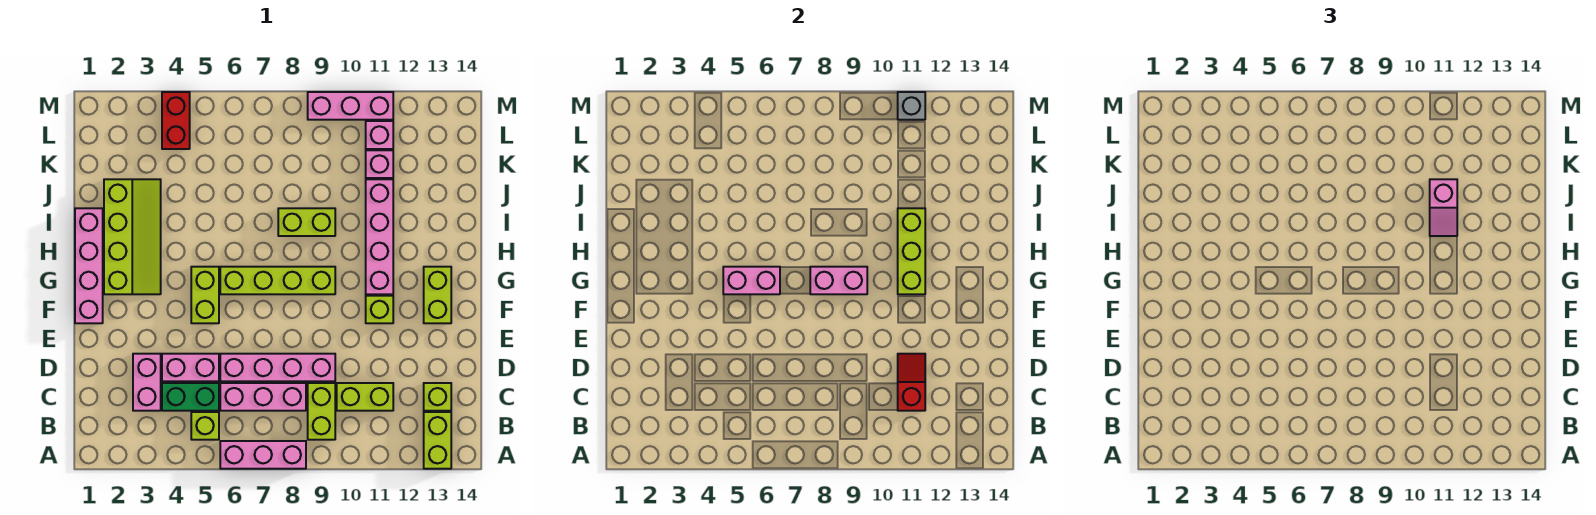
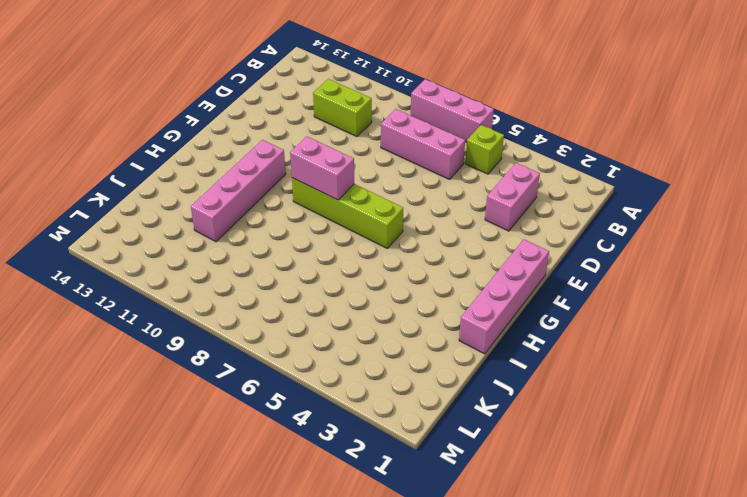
none -> lime brick A13:B13 level 1
none -> lime brick B9:C9 level 1
none -> green brick C4:C5 level 1

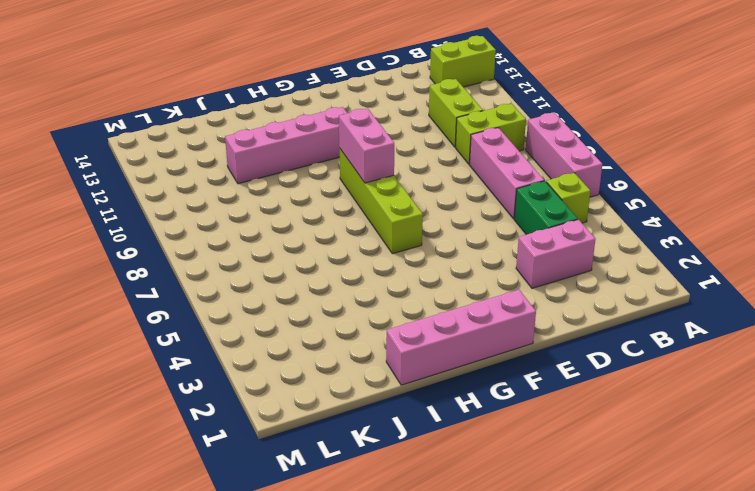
none -> lime brick C13 level 1
none -> pink brick D4:D5 level 1
none -> pink brick D6:D9 level 1

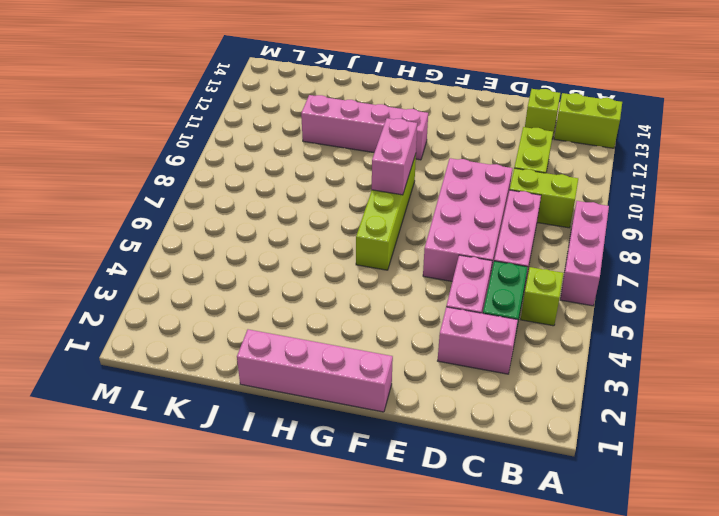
pink brick D6:E9 level 1 -> pink brick D6:D9 level 1
none -> lime brick F5:G5 level 1
none -> lime brick F11 level 1
none -> lime brick F13:G13 level 1

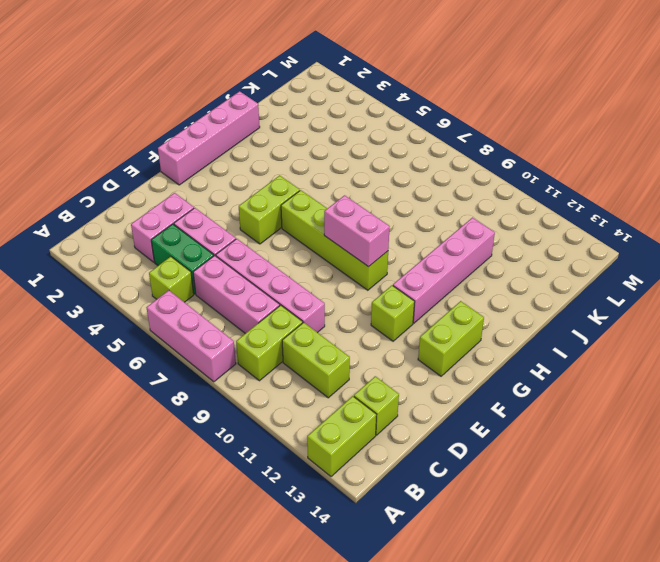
none -> lime slope G2:J3 level 1 top 2
none -> lime brick I8:I9 level 1
none -> pink brick K11 level 1

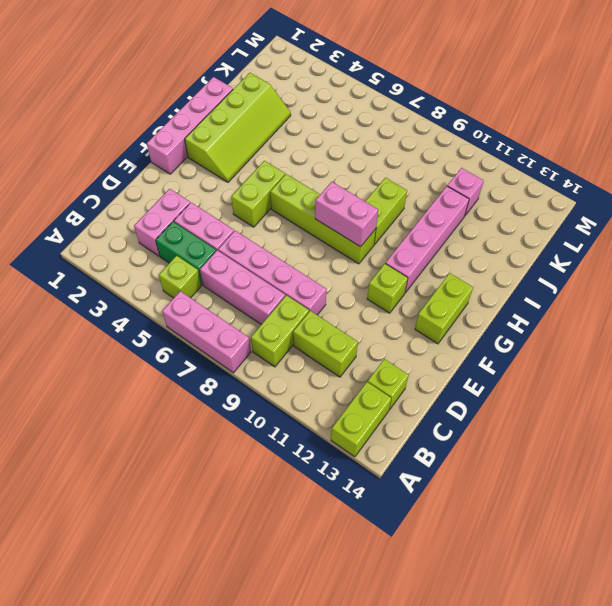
lime brick H9:I9 level 1 -> lime brick I8:I9 level 1
none -> red brick L4:M4 level 1
none -> pink brick L11 level 1
none -> pink brick M9:M11 level 1

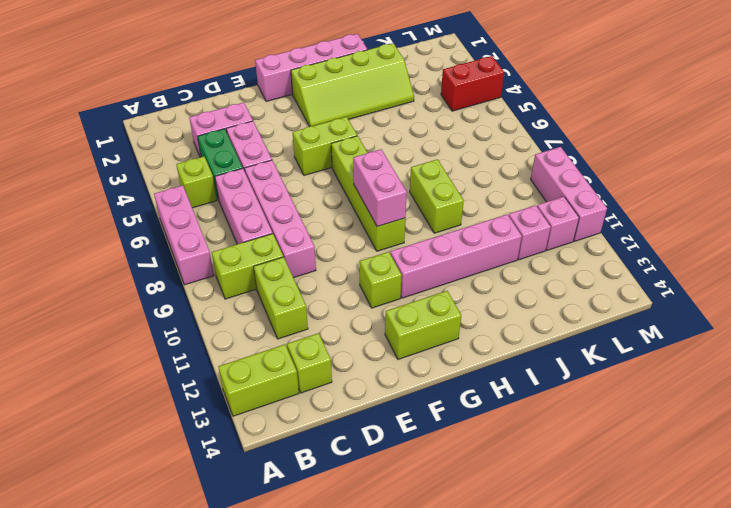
none -> red slope C11:D11 level 2 top C
none -> pink brick G5:G6 level 2
none -> lime brick G11:I11 level 2

